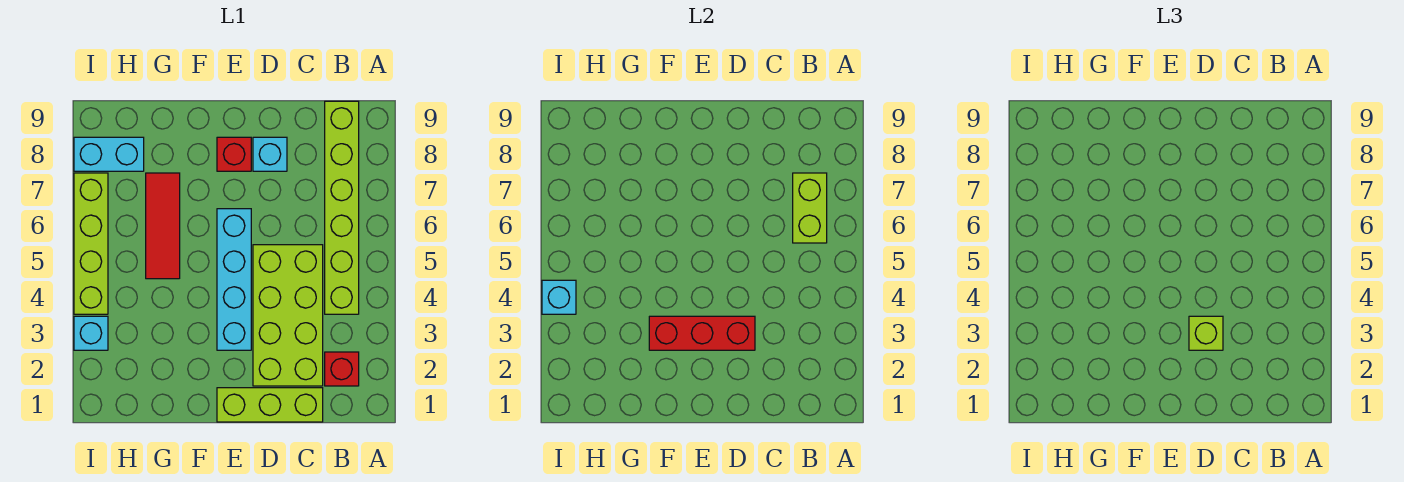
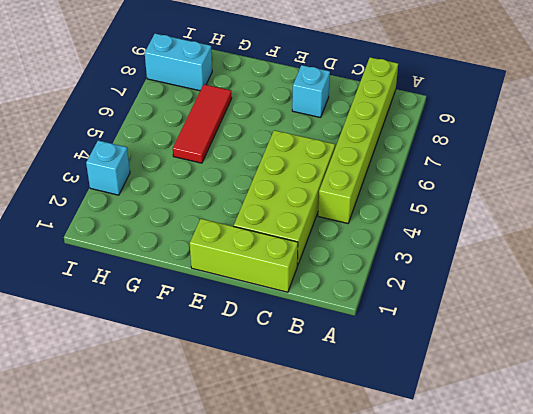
none -> red brick B2 level 1
none -> cyan brick E3:E6 level 1
none -> red brick E8 level 1

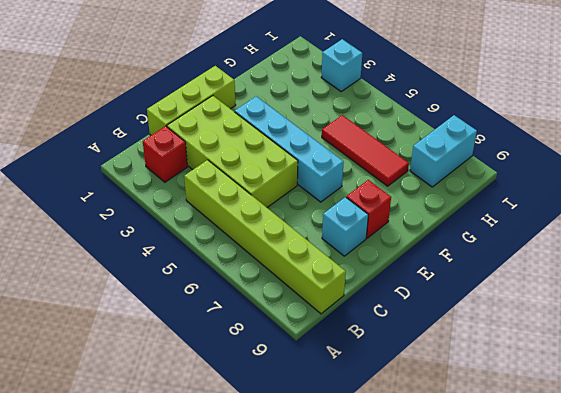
none -> lime brick I4:I7 level 1
none -> lime brick B6:B7 level 2
none -> red brick D3:F3 level 2

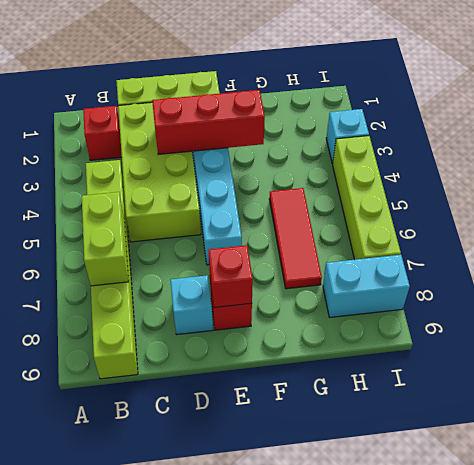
red brick E8 level 2 -> none
none -> cyan brick I4 level 2
none -> lime brick D3 level 3

